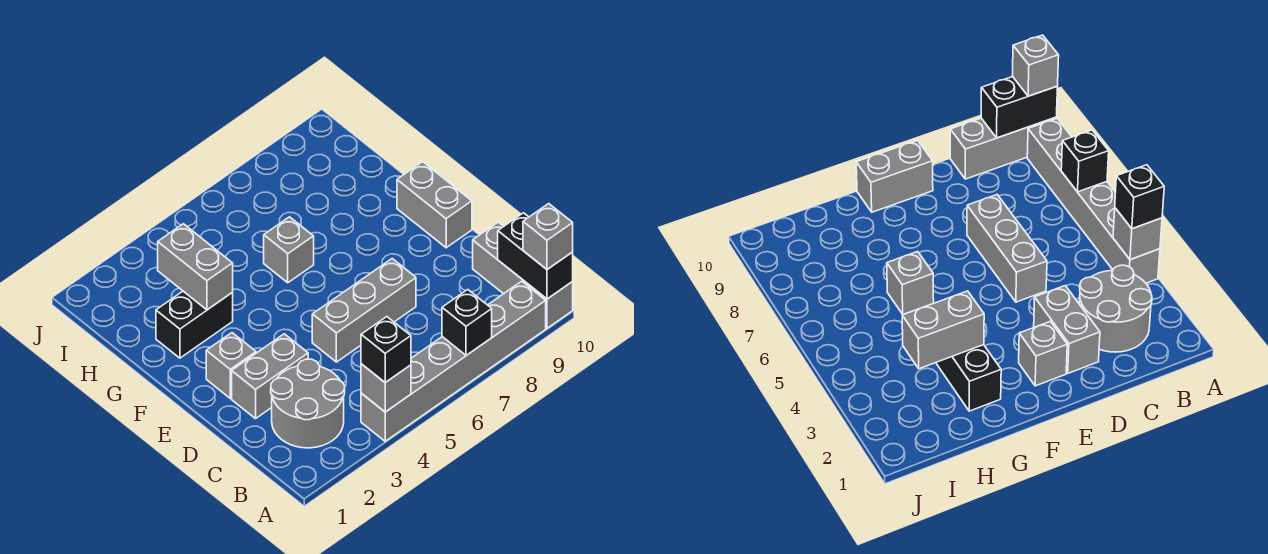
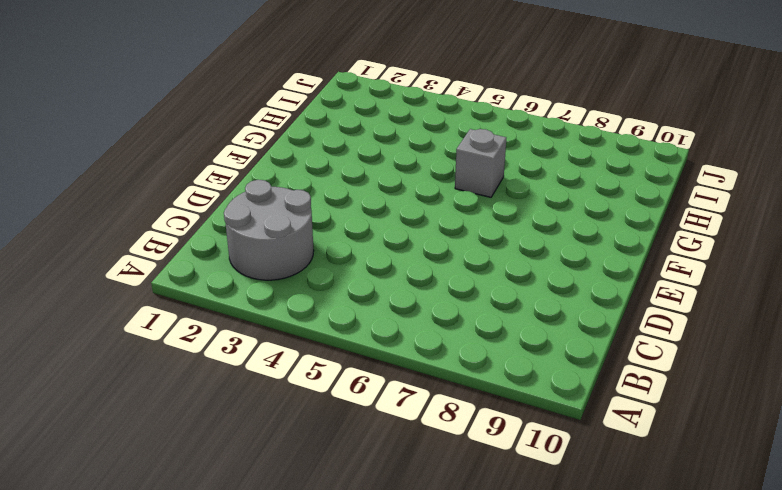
none -> grey brick A4:A9 level 1
none -> grey brick A10:C10 level 1
none -> grey brick D2:D3 level 1

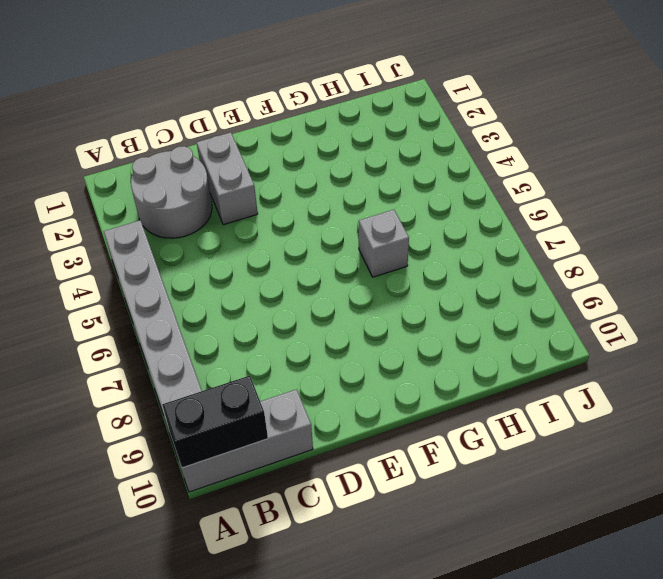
none -> grey brick D5:D7 level 1
none -> grey brick E2 level 1
none -> grey brick E10:F10 level 1

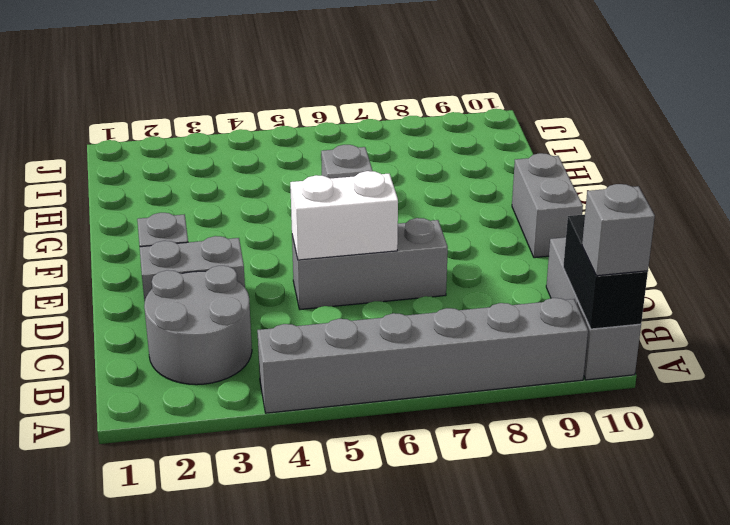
white brick D5:D6 level 2 -> none
none -> black brick G2:G3 level 1
none -> grey brick A4 level 2
none -> black brick A7 level 2

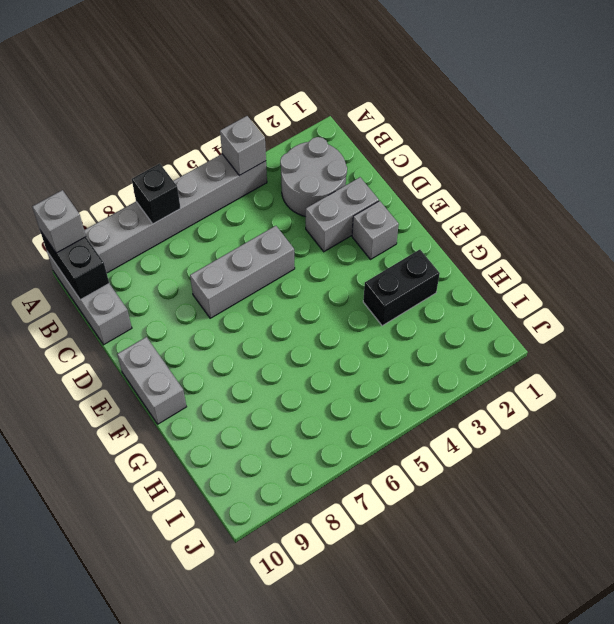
none -> grey brick G6 level 1
none -> grey brick G3:H3 level 2
none -> black brick A4 level 3

